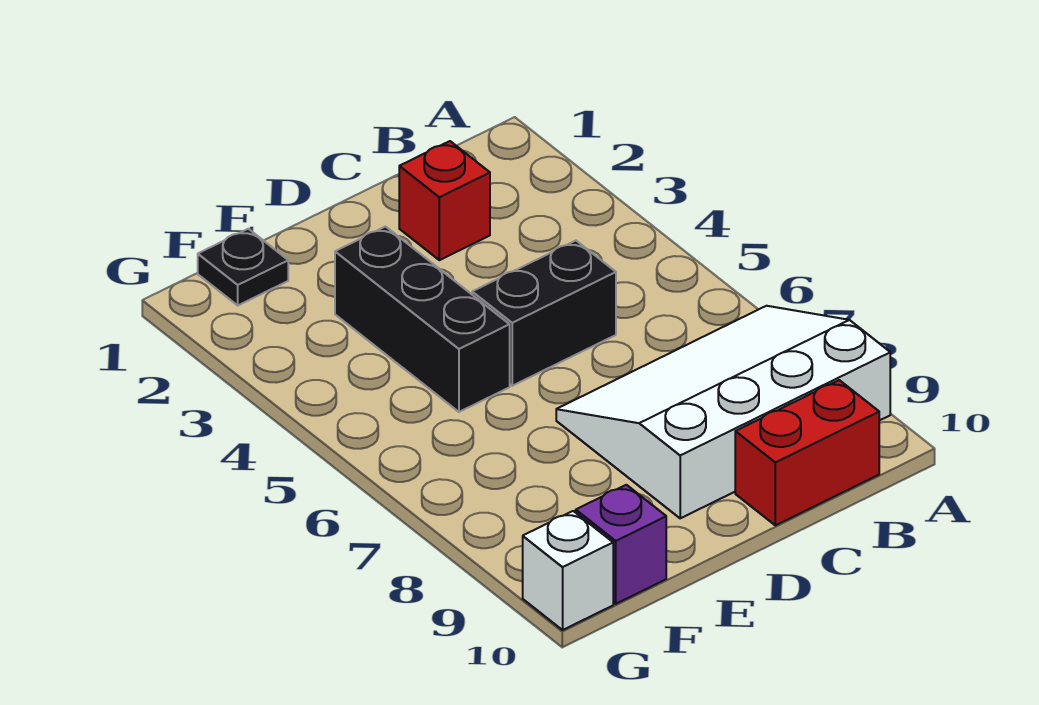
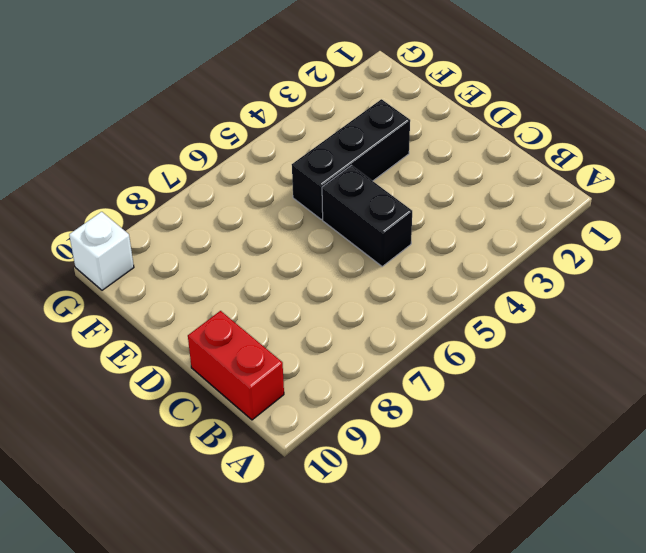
none -> white slope A7:D9 level 1 top 9
none -> red brick C2 level 1

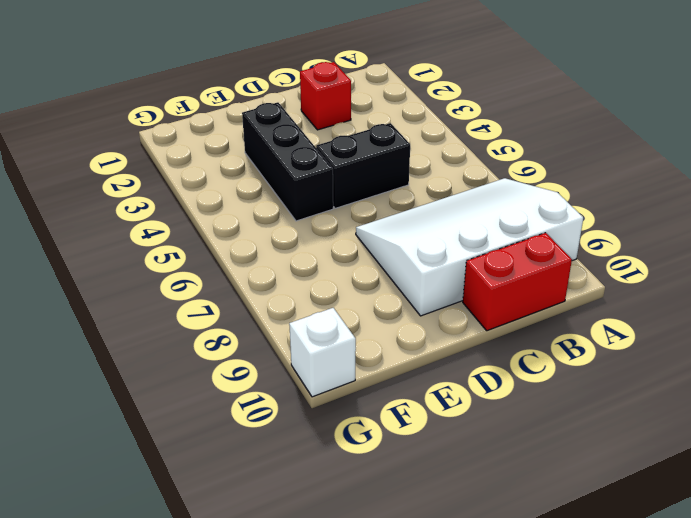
none -> black plate F1 level 1
none -> purple brick F10 level 1

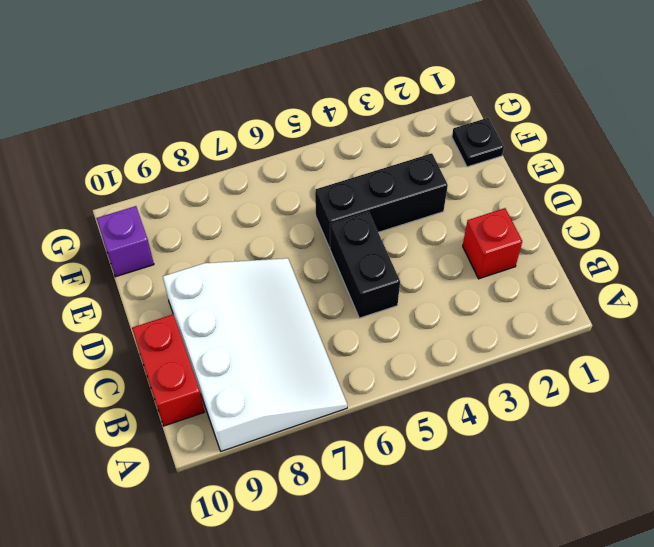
none -> white brick G10 level 1

